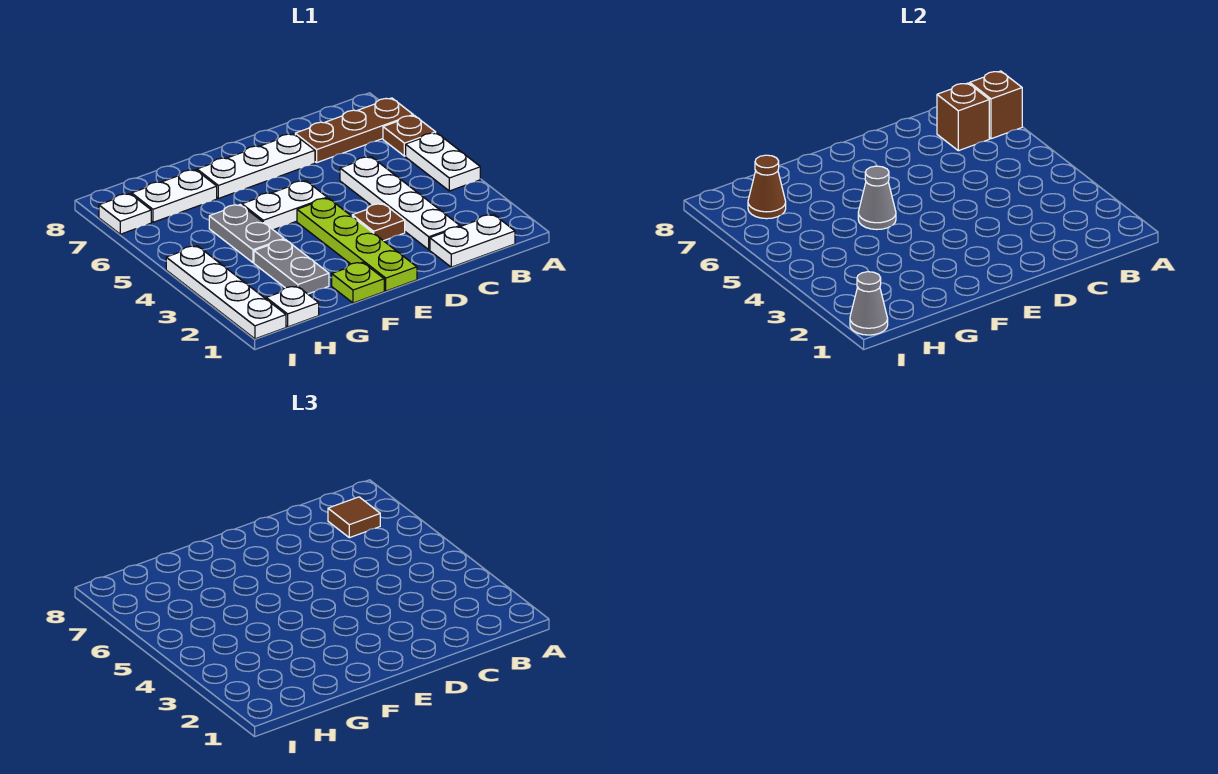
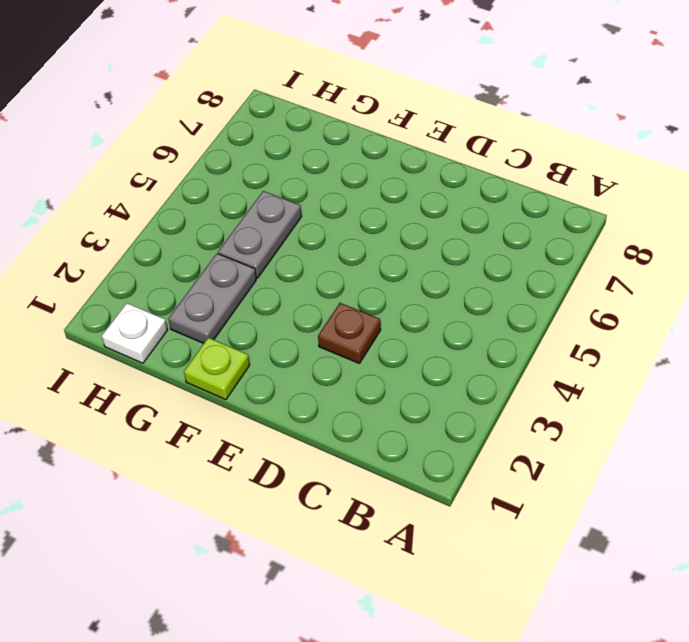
none -> white plate A4:A5 level 1
none -> brown plate A6 level 1
none -> brown plate A7:C7 level 1

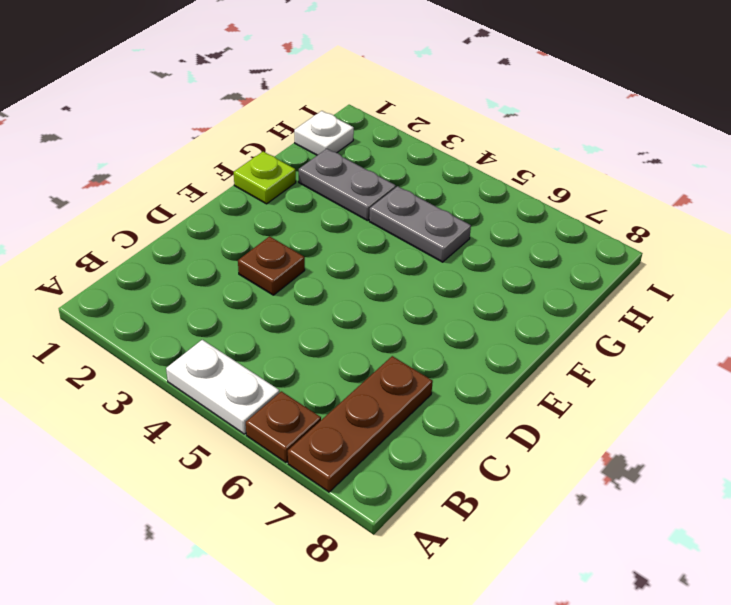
none -> white plate B1:C1 level 1
none -> white plate C2:C5 level 1
none -> white plate D7:F7 level 1

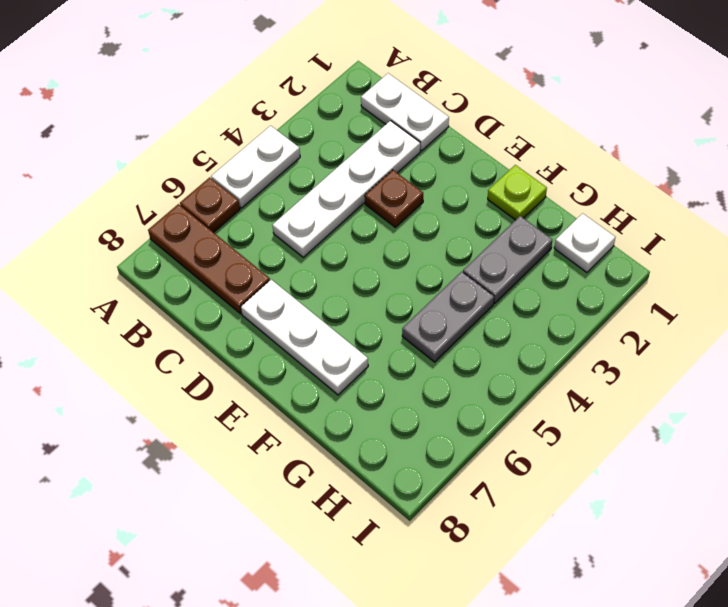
none -> lime plate E1:E4 level 1
none -> white plate E5:F5 level 1
none -> white plate G7:H7 level 1

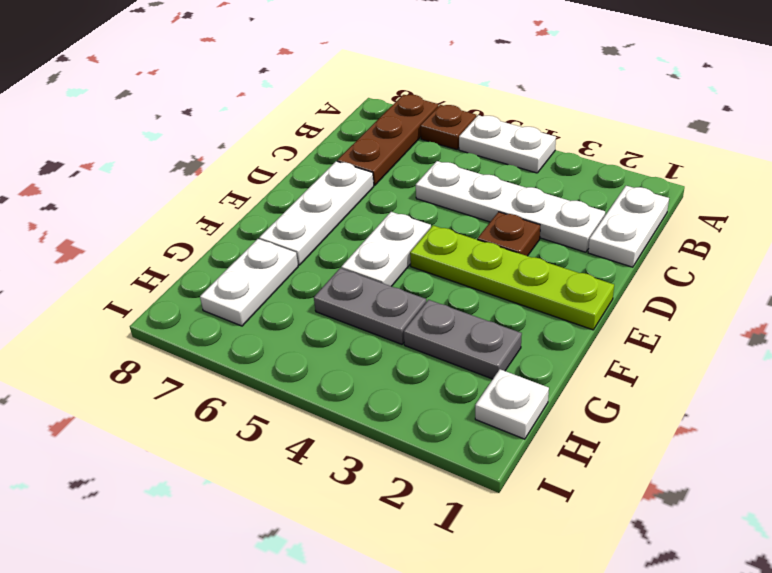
none -> lime plate F1 level 1
none -> white plate I1:I4 level 1
none -> white plate I7 level 1

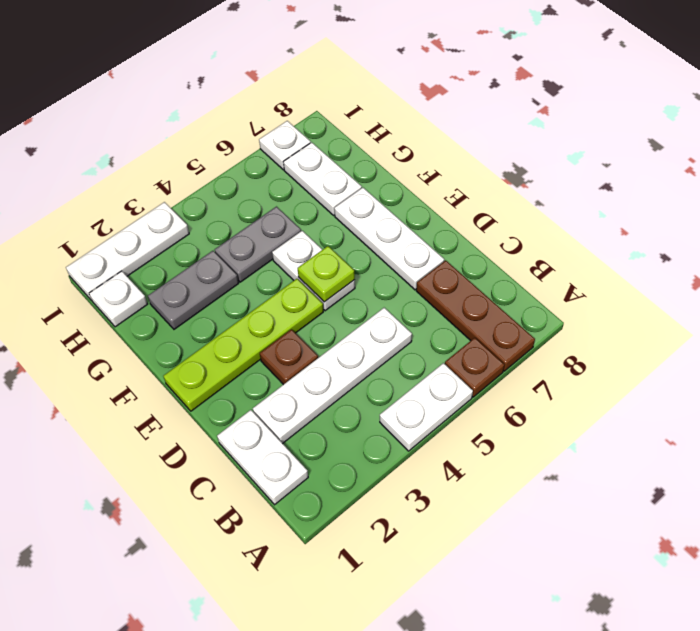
lime plate E5 level 2 -> lime plate F1 level 1
white plate I1:I3 level 1 -> white plate I1:I4 level 1
none -> brown brick A7 level 2
none -> brown brick B7 level 2
none -> grey cone F5 level 2

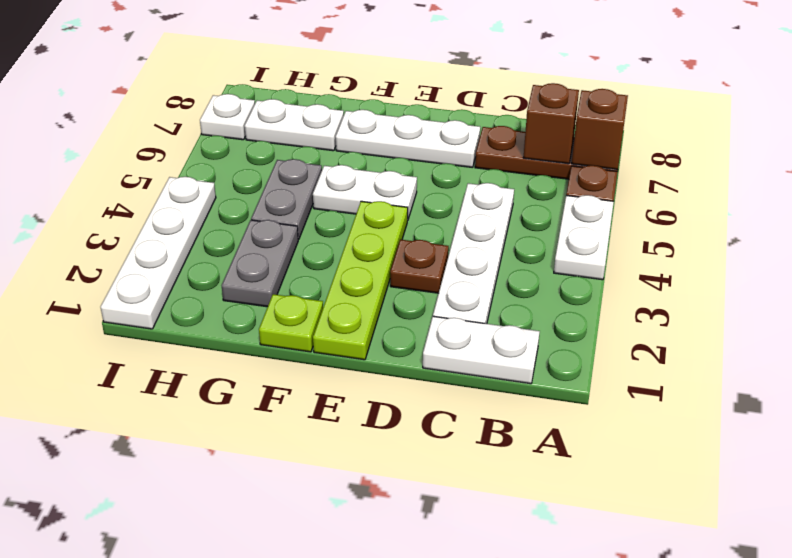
none -> white plate H1 level 1
none -> grey cone F5 level 2
none -> brown cone H7 level 2

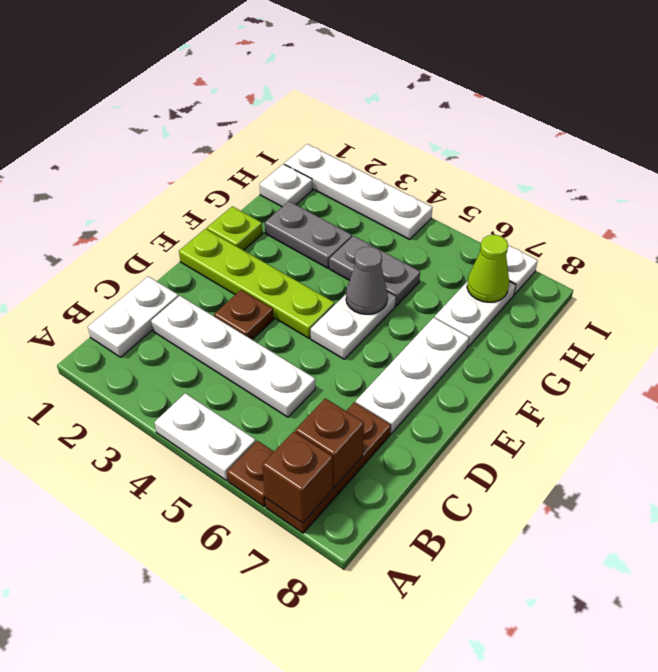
lime cone H7 level 2 -> brown cone H7 level 2
none -> grey cone I1 level 2
none -> brown tile B7 level 3

